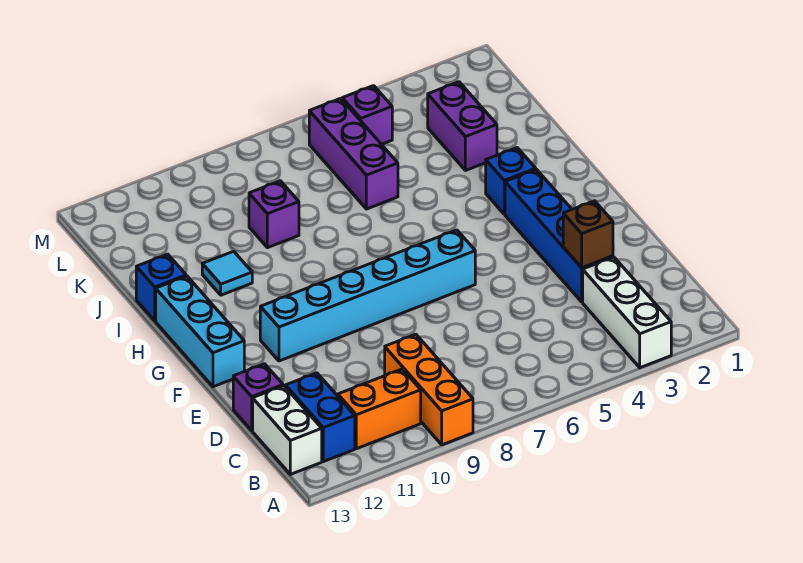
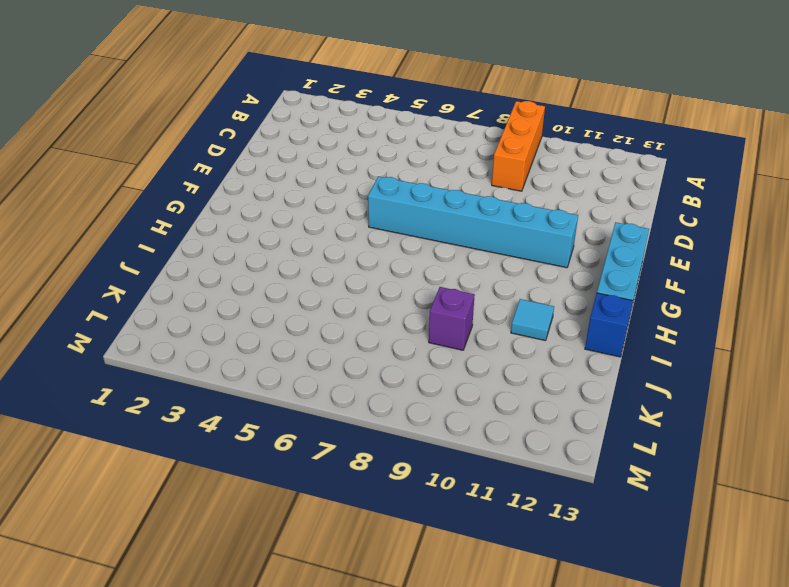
none -> white brick A3:C3 level 1
none -> orange brick B10:B11 level 1
none -> blue brick B12:C12 level 1

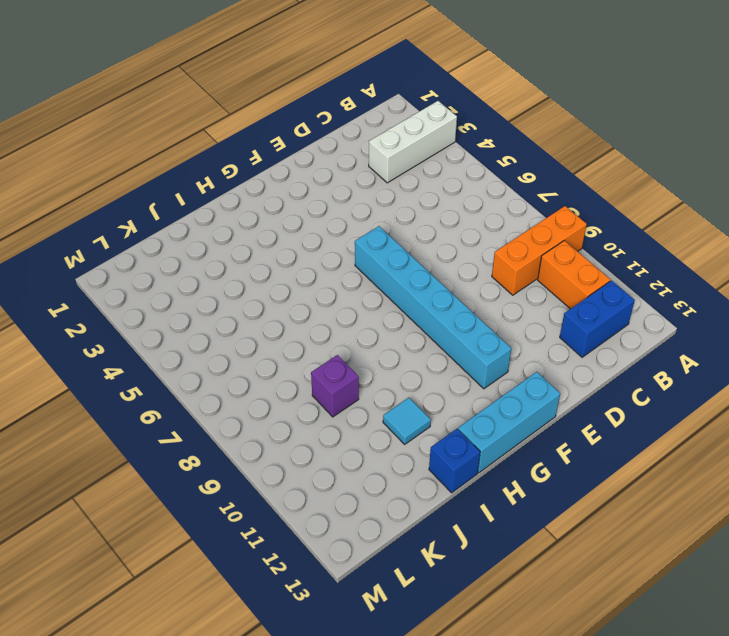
none -> white brick B13:C13 level 1
none -> blue brick D3:G3 level 1
none -> purple brick D13 level 1

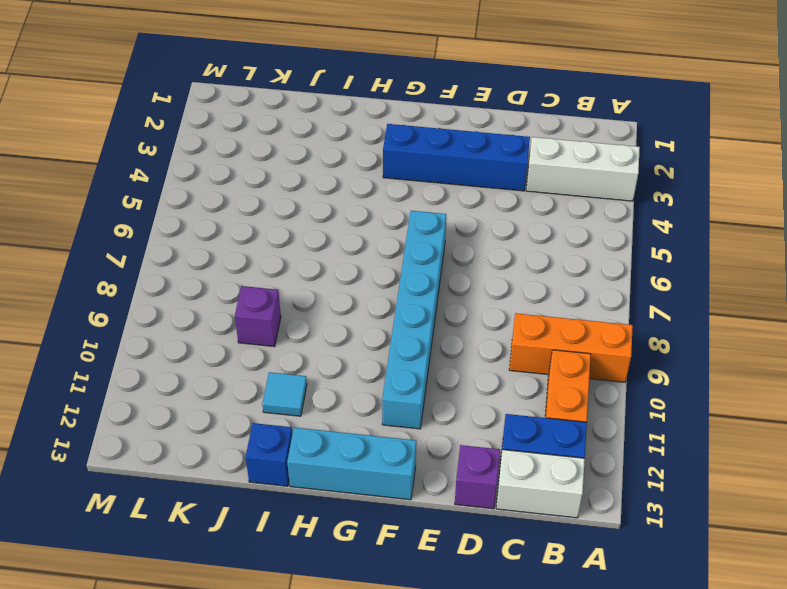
none -> blue brick H3 level 1
none -> purple brick J3:K3 level 1
none -> purple brick J6:L6 level 1

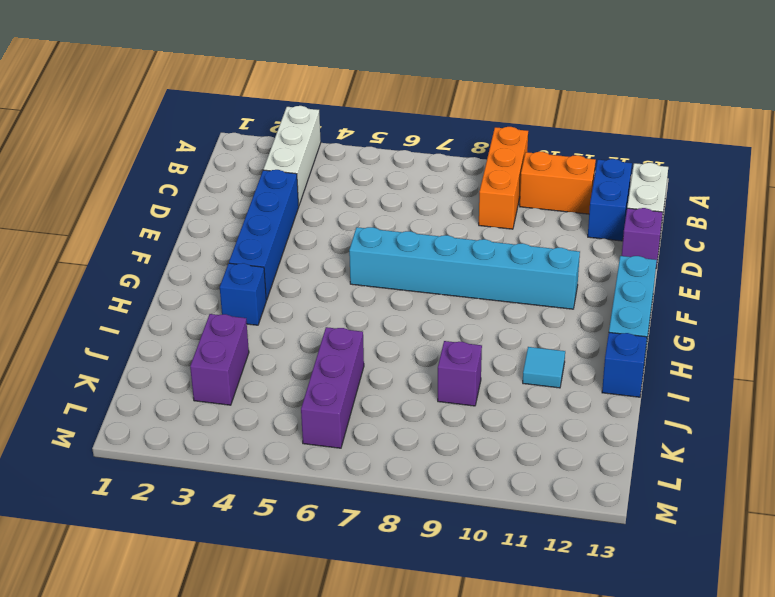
none -> purple brick L5 level 1
none -> brown brick D3 level 2

